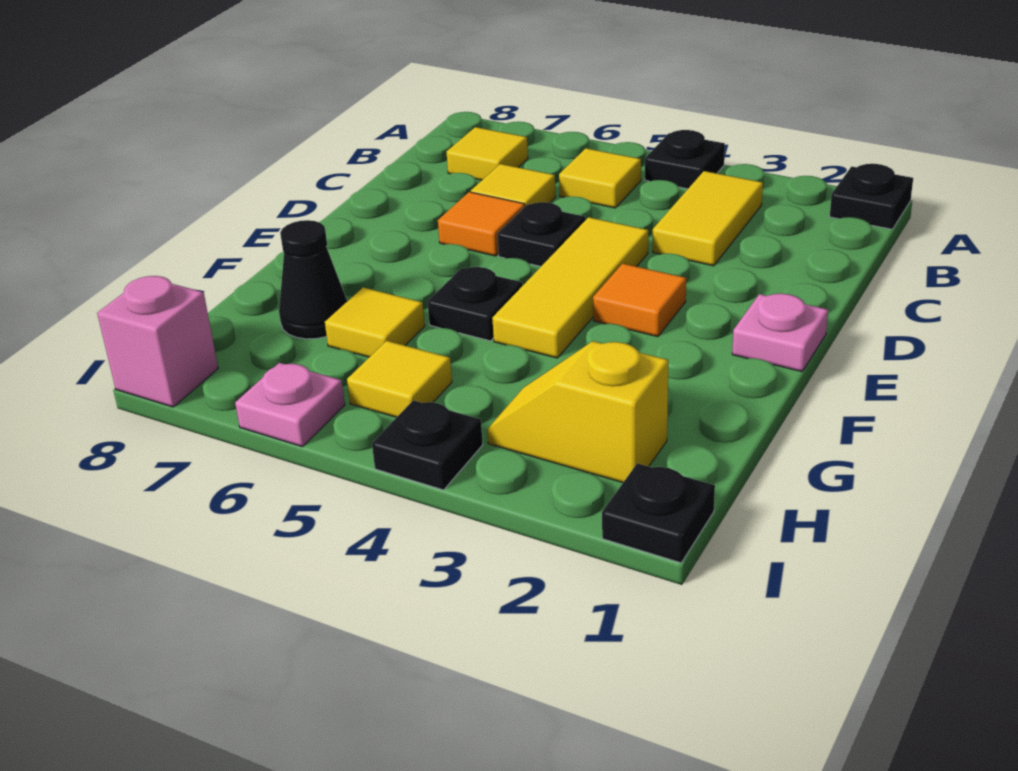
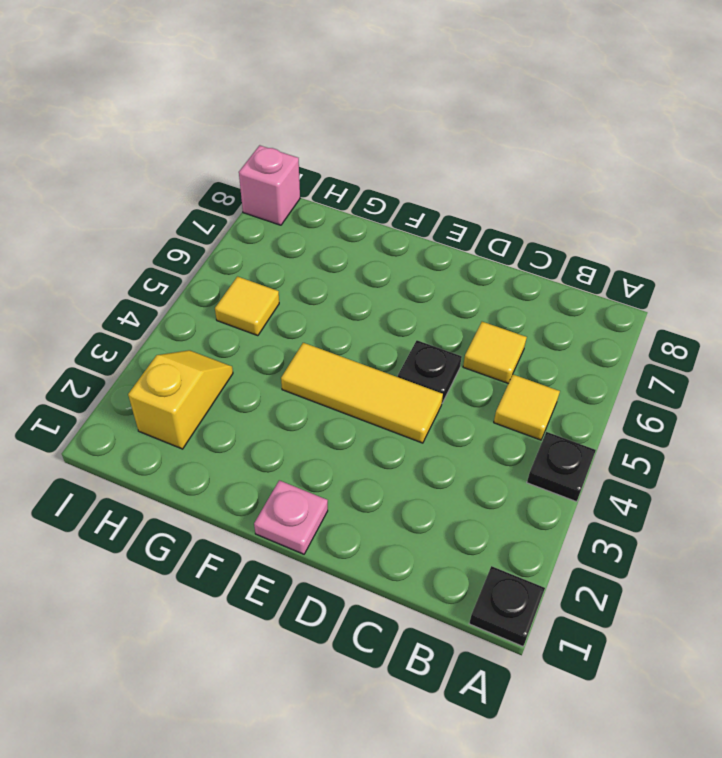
none -> yellow tile B3:C3 level 1
none -> yellow tile B7 level 1
none -> orange tile D6 level 1

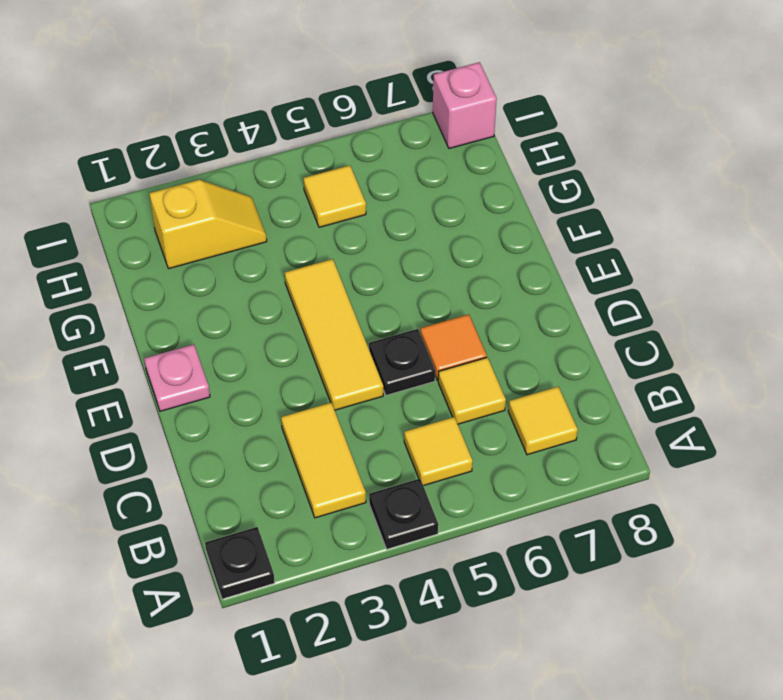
none -> orange tile E3 level 1
none -> black plate F5 level 1
none -> yellow tile G6 level 1

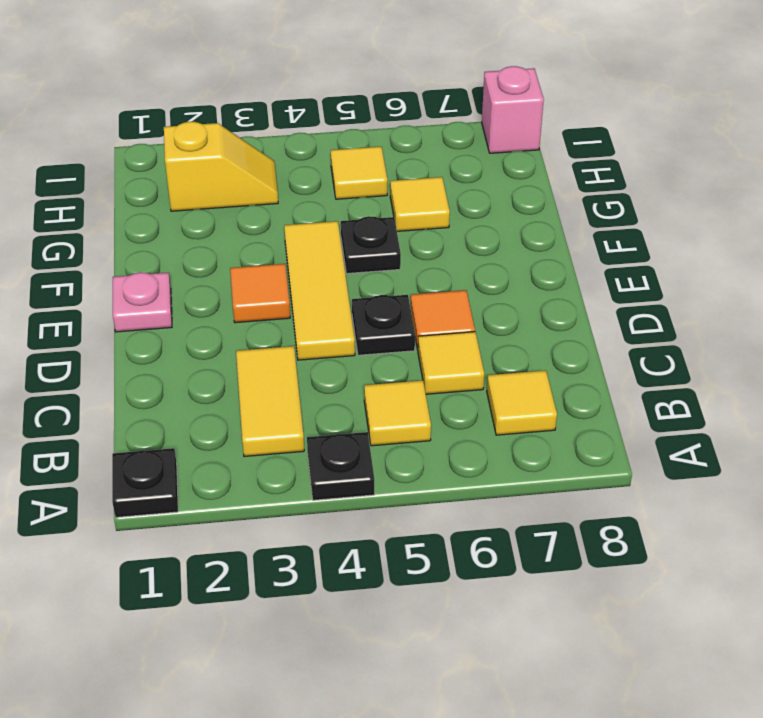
none -> black cone G7 level 1
none -> black plate I1 level 1
none -> black plate I4 level 1

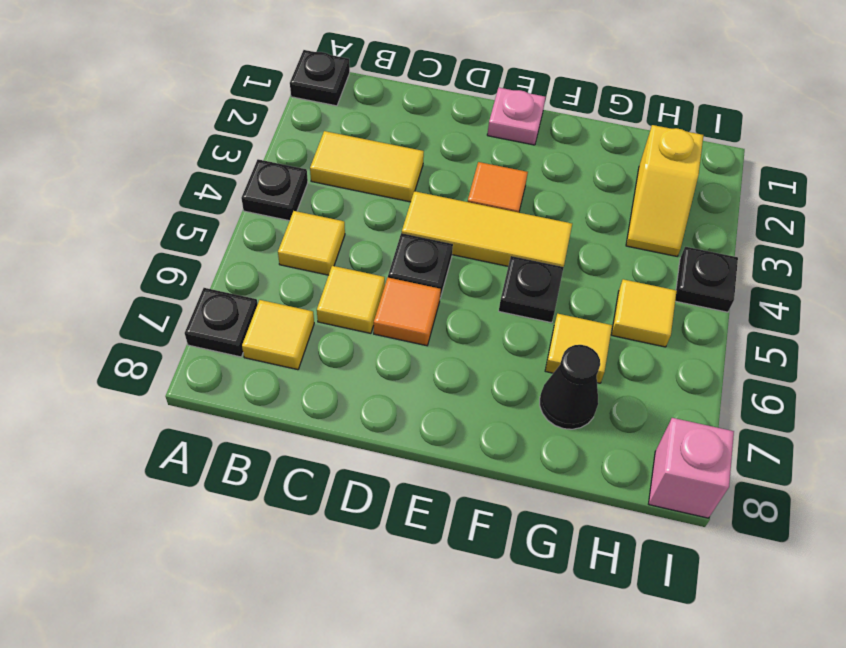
black plate A7 level 1 -> black plate I1 level 1
none -> pink plate I6 level 1

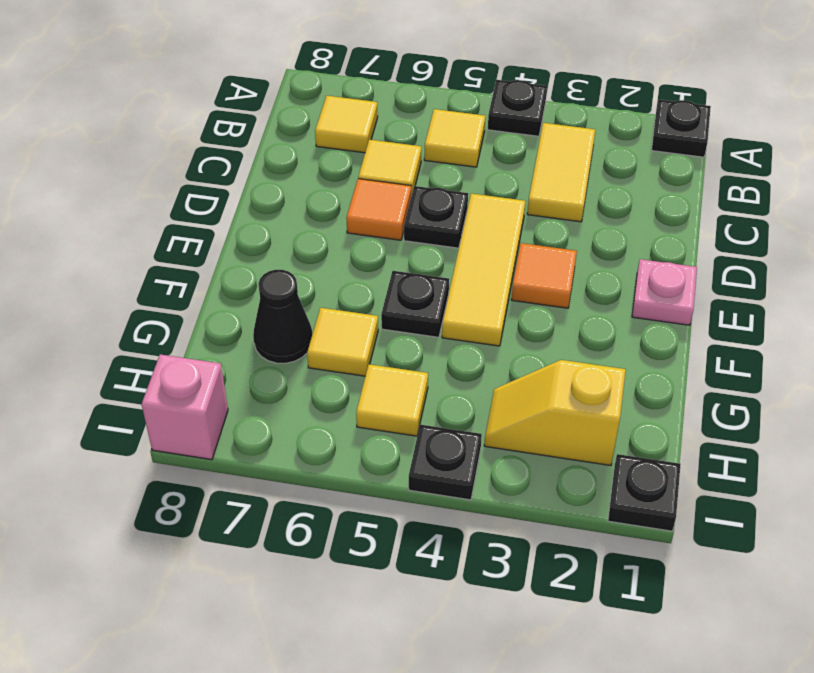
none -> pink plate I6 level 1

